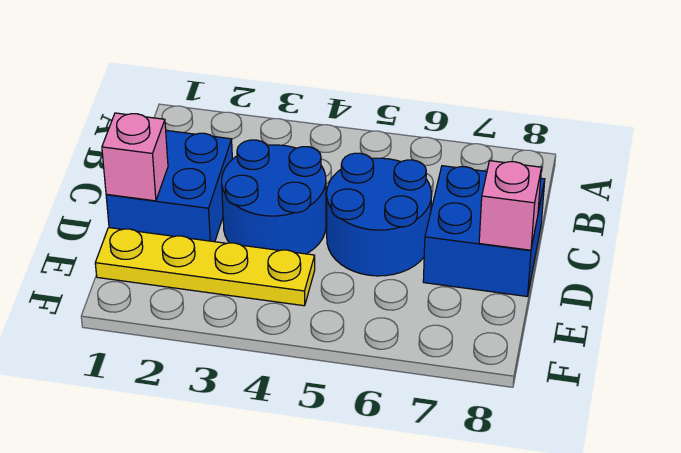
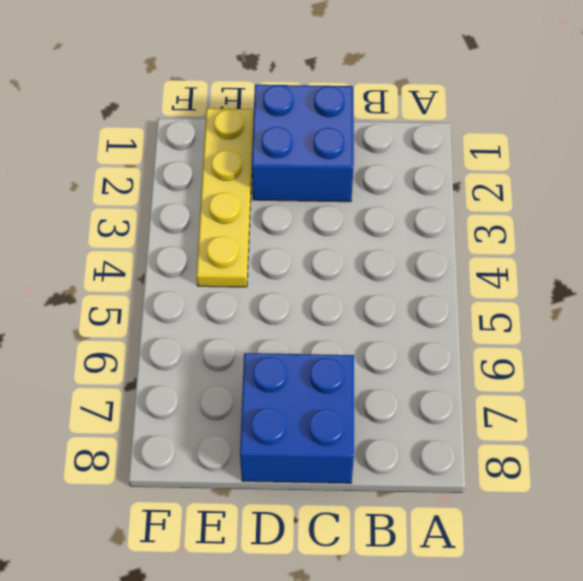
none -> blue round brick C3:D4 level 1
none -> blue round brick C5:D6 level 1

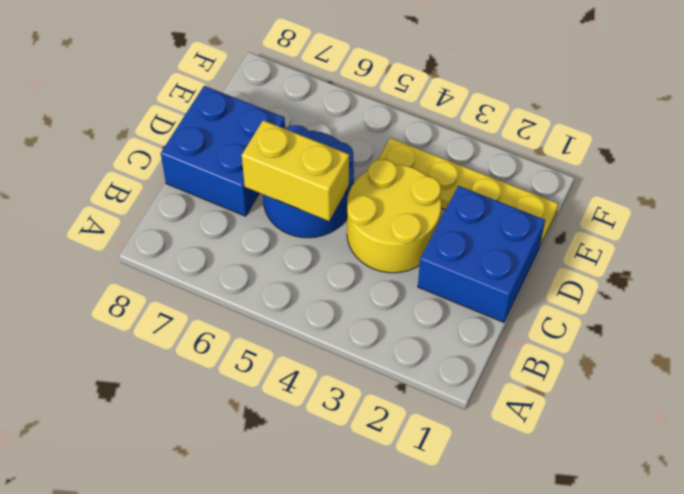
yellow round brick C3:D4 level 1 -> blue round brick C3:D4 level 1
yellow brick C5:C6 level 2 -> none
none -> pink brick D1 level 2
none -> pink brick D8 level 2

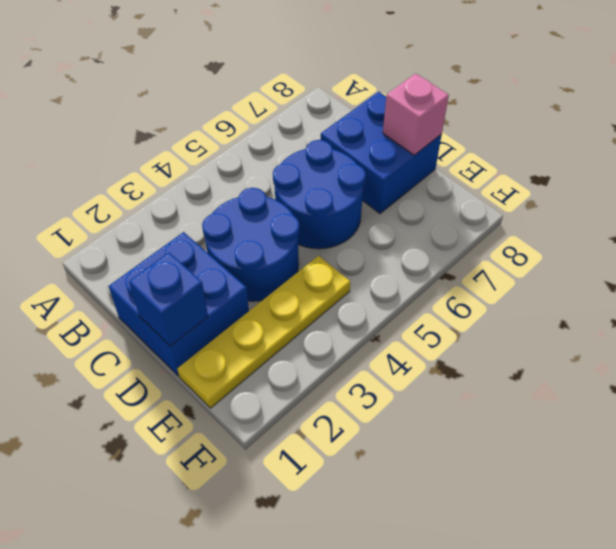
blue brick D1 level 2 -> pink brick D1 level 2

